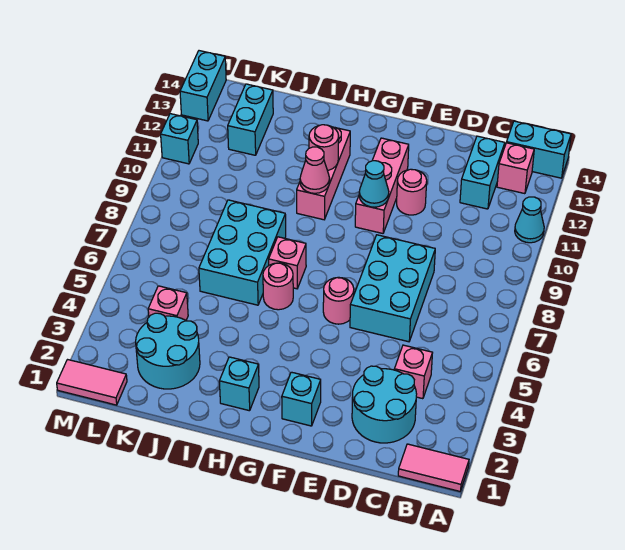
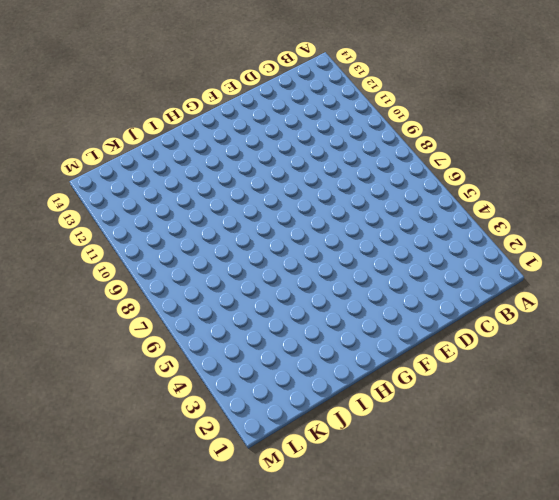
none -> pink tile A1:B1 level 1
none -> cyan cone A11 level 1
none -> cyan brick A14:B14 level 1

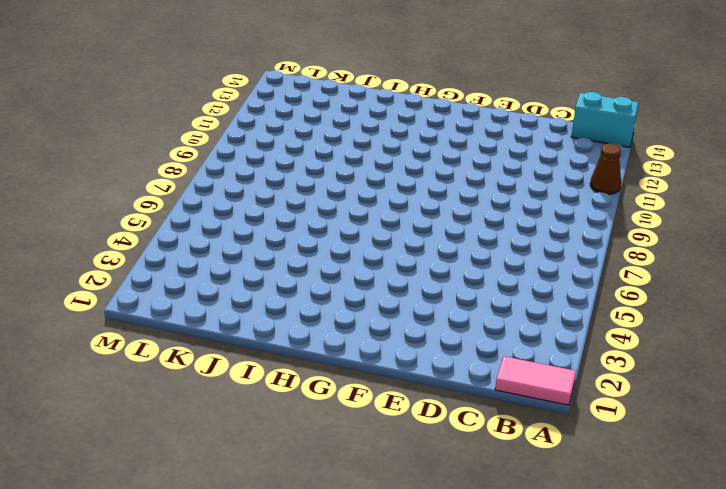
brown cone A11 level 1 -> cyan cone A11 level 1
none -> pink brick B13 level 1
none -> cyan round brick C2:D3 level 1
none -> pink brick C4 level 1

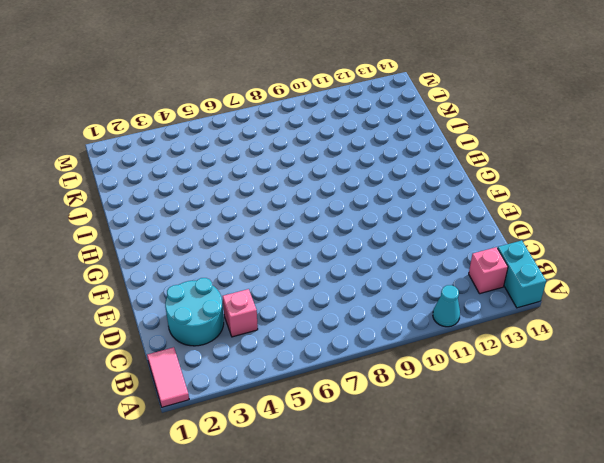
none -> cyan brick C12:C13 level 1
none -> cyan brick D6:E8 level 1
none -> pink round brick E11 level 1

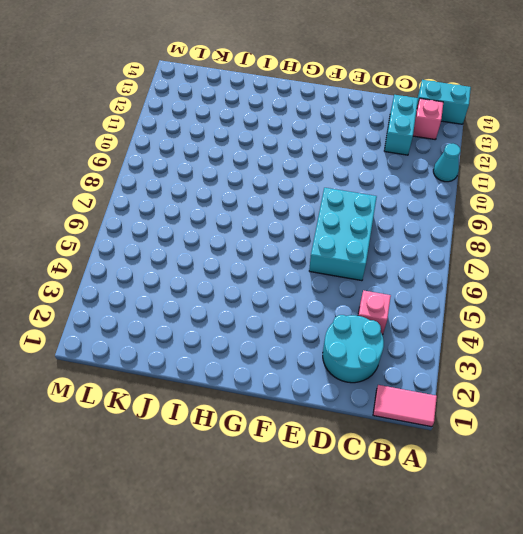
none -> pink round brick E11 level 1
none -> cyan brick F2 level 1
none -> pink round brick F6 level 1

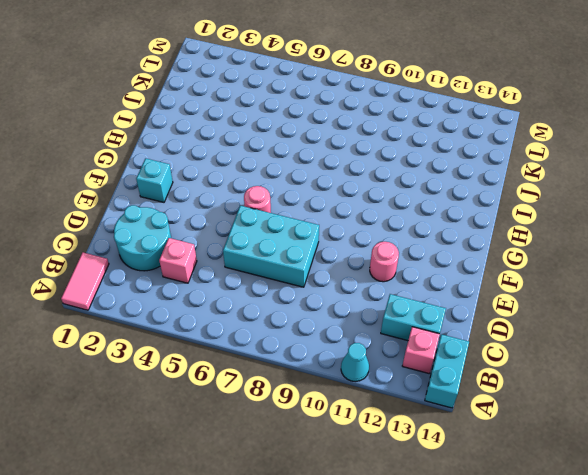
none -> pink brick F10:F12 level 1
none -> cyan brick H2 level 1
none -> pink round brick H6 level 1

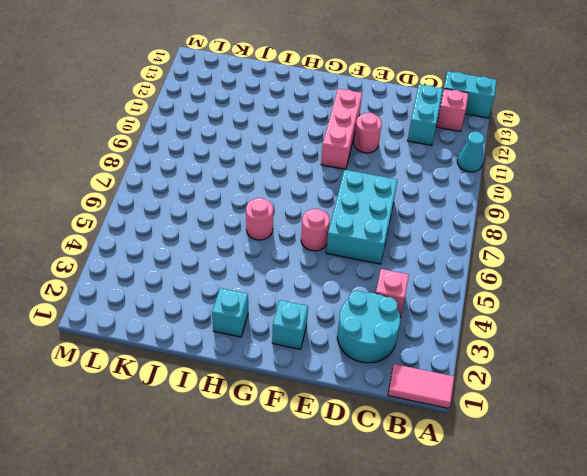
none -> pink brick H7 level 1
none -> pink brick H10:H12 level 1
none -> cyan brick I6:J8 level 1

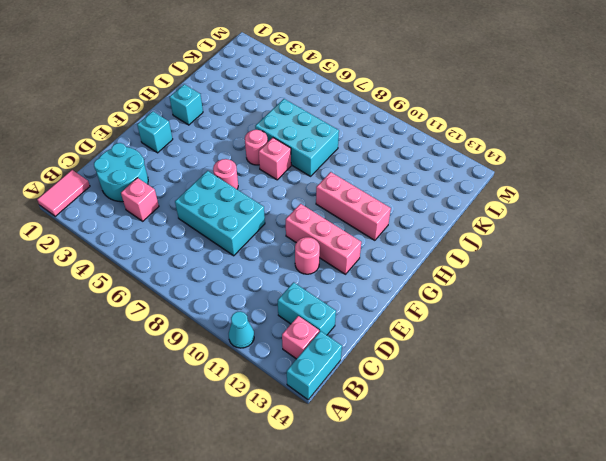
none -> cyan round brick J2:K3 level 1
none -> pink brick K4 level 1
none -> cyan brick K12:K13 level 1

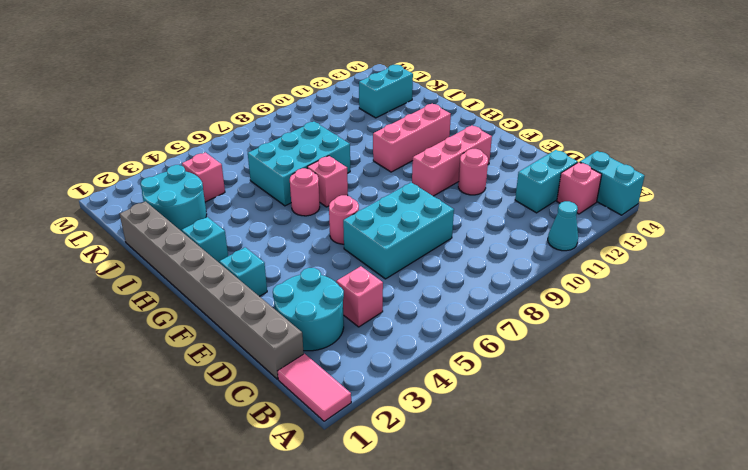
grey brick C1:J1 level 1 -> none
none -> pink tile L1:M1 level 1
none -> cyan brick M11 level 1
none -> cyan brick M13:M14 level 1

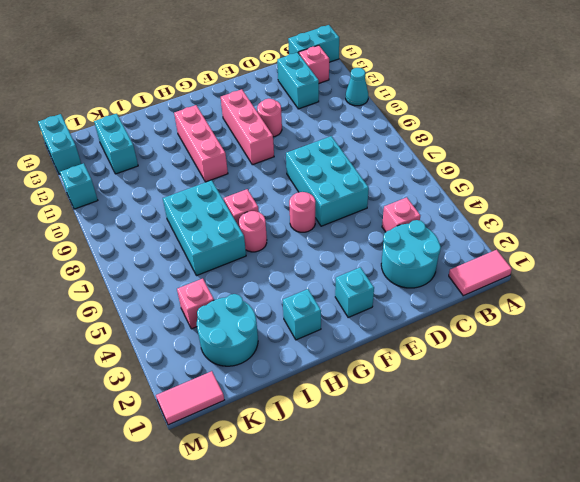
none -> cyan cone F10 level 2
none -> pink cone H10 level 2
none -> pink round brick H11 level 2

